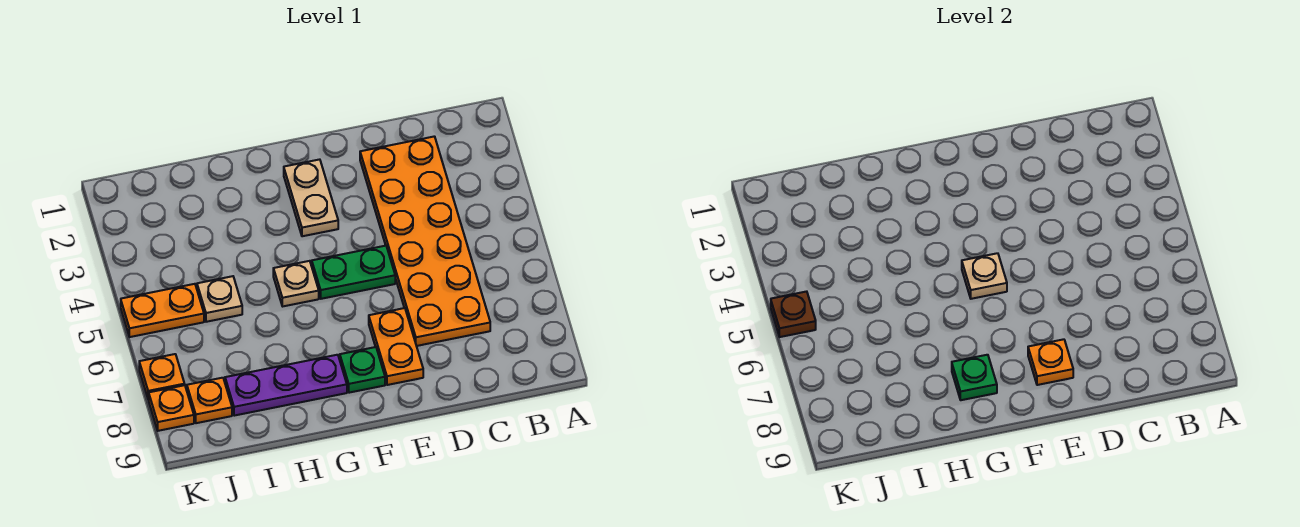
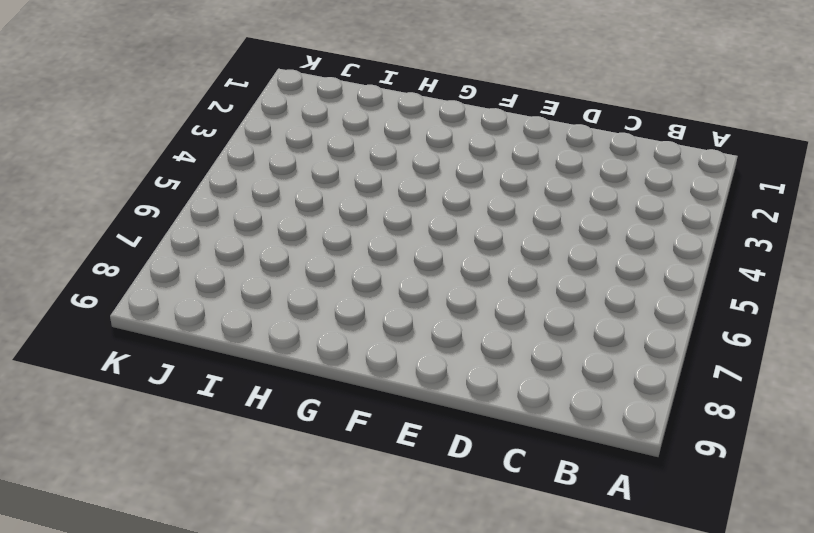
none -> orange plate C2:D7 level 1
none -> green plate E5:F5 level 1
none -> orange plate E7:E8 level 1

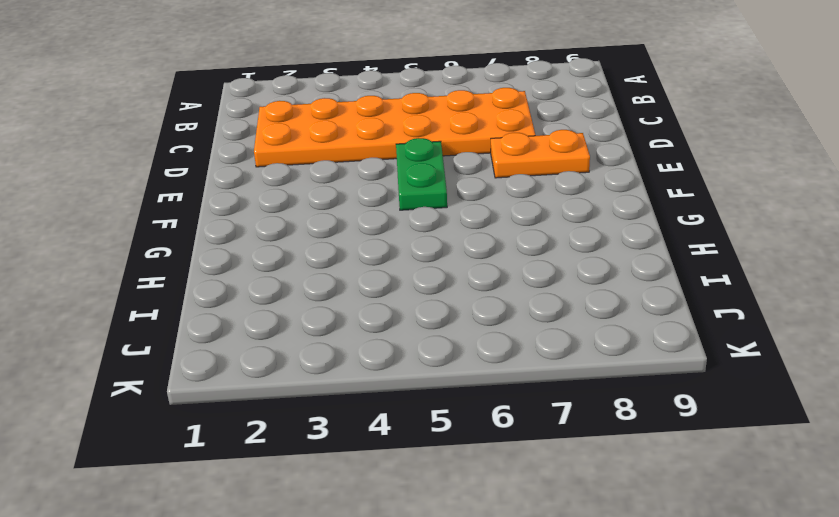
none -> tan plate F2:F3 level 1
none -> green plate F8 level 1
none -> tan plate G5 level 1

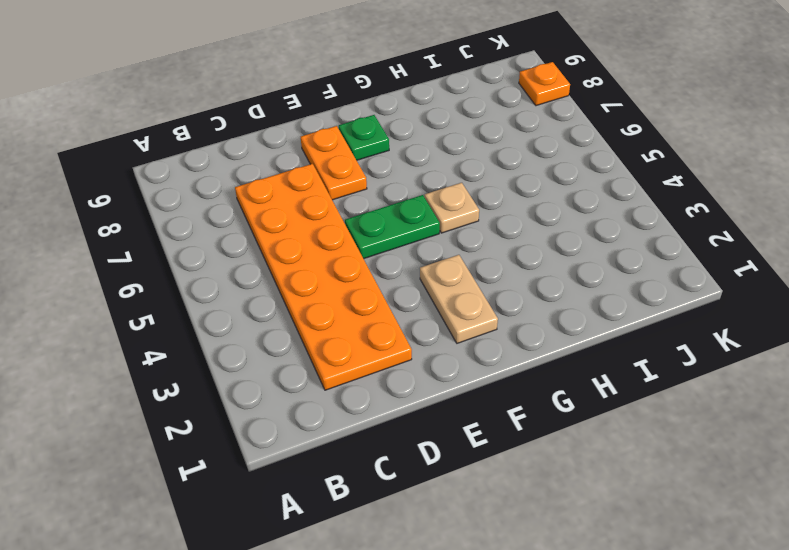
none -> purple plate G8:I8 level 1
none -> tan plate I5 level 1
none -> orange plate J5:K5 level 1

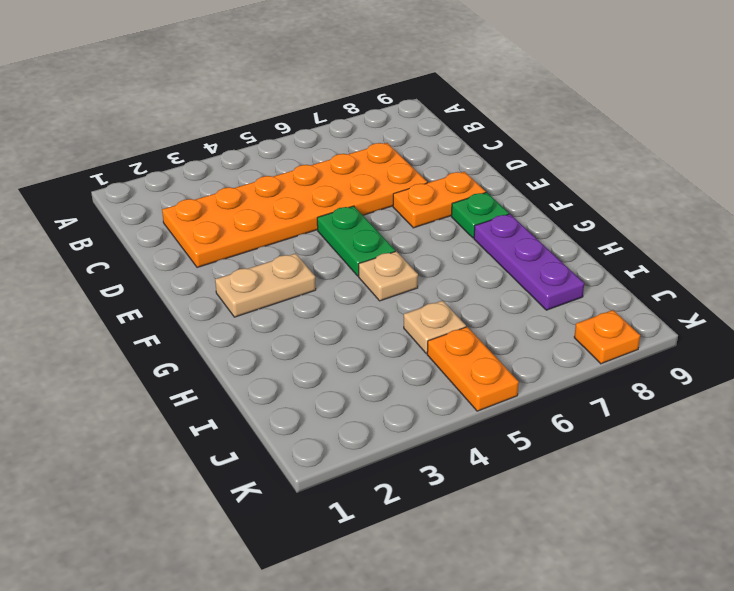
none -> orange plate J8 level 1
none -> orange plate K7 level 1
none -> orange plate E8 level 2

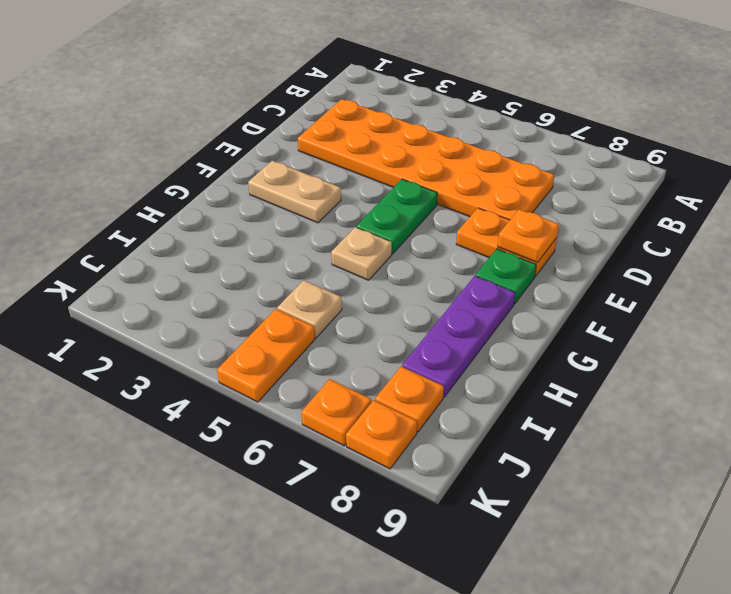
none -> tan plate F5 level 2
none -> green plate G8 level 2
none -> brown plate K5 level 2

